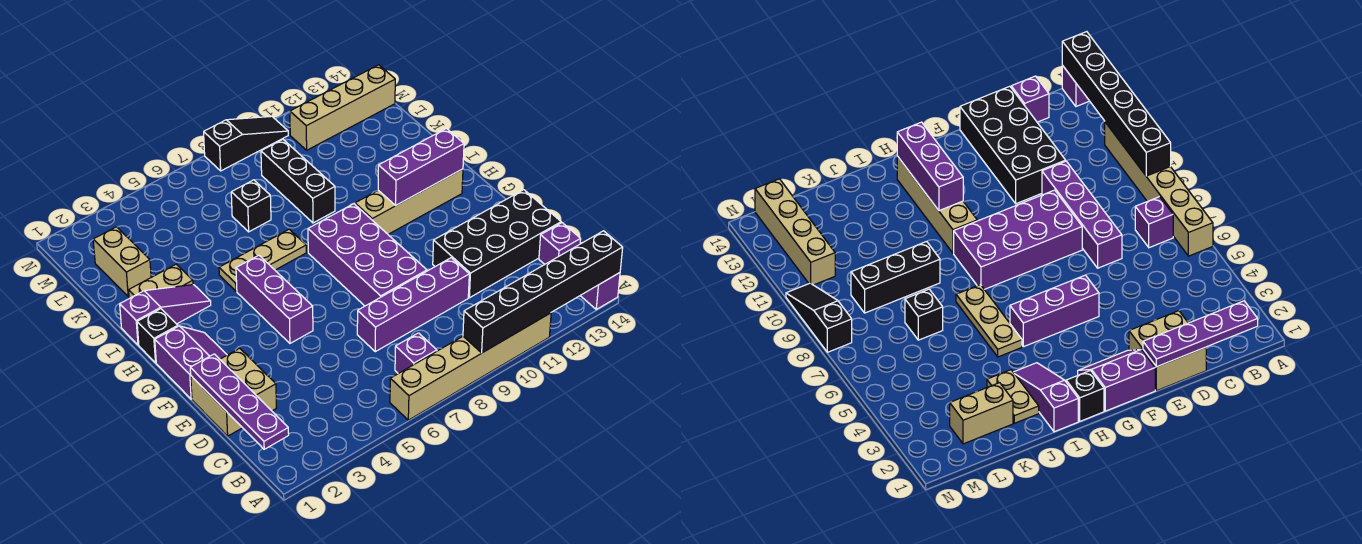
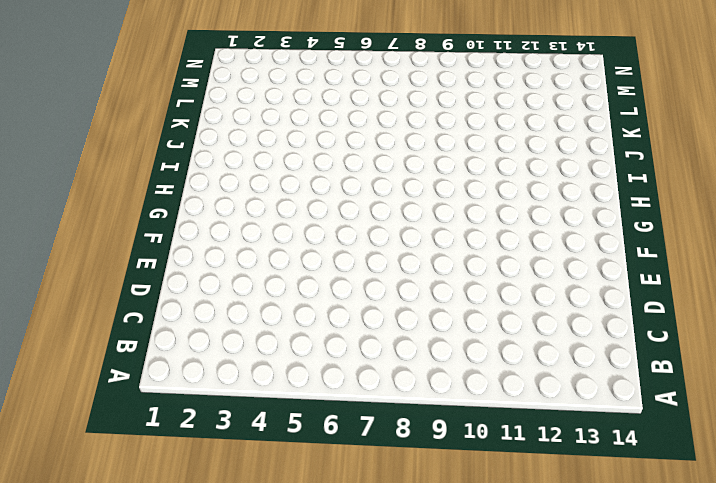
none -> tan brick A6:A11 level 1
none -> purple brick A14 level 1
none -> purple brick B7 level 1

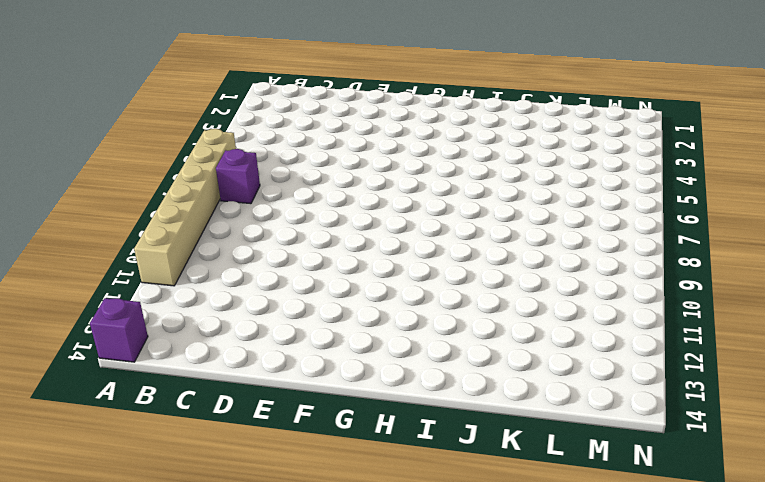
none -> purple brick C14 level 1
none -> tan brick D1:E2 level 1
none -> purple brick D7:D10 level 1

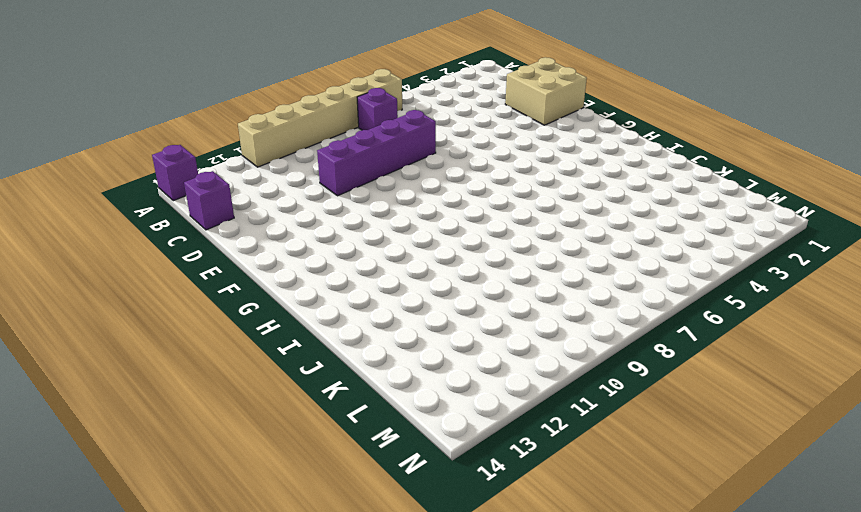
none -> black brick D11:E14 level 1
none -> purple brick E8:H9 level 1
none -> purple slope F1:G2 level 1 top 1

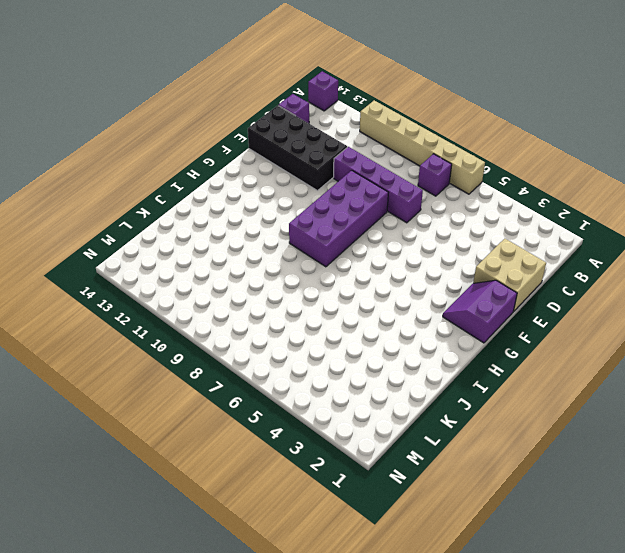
none -> purple brick F5:H5 level 1
none -> black brick H1 level 1
none -> tan brick H10:H13 level 1

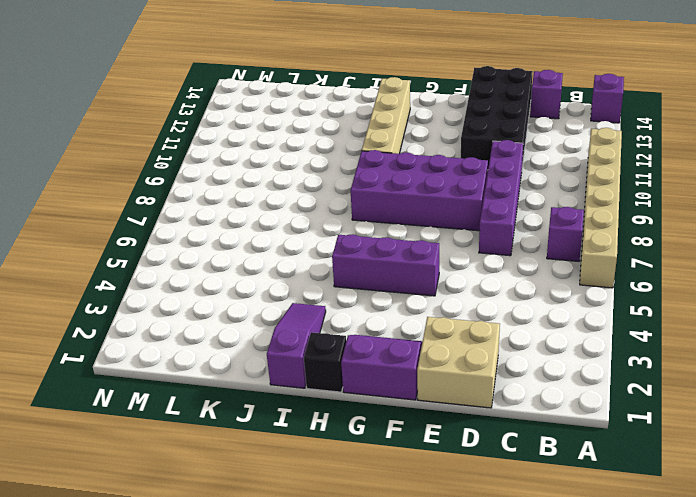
none -> tan plate I5:I7 level 1
none -> tan plate J2:J3 level 1
none -> black brick J9:L9 level 1

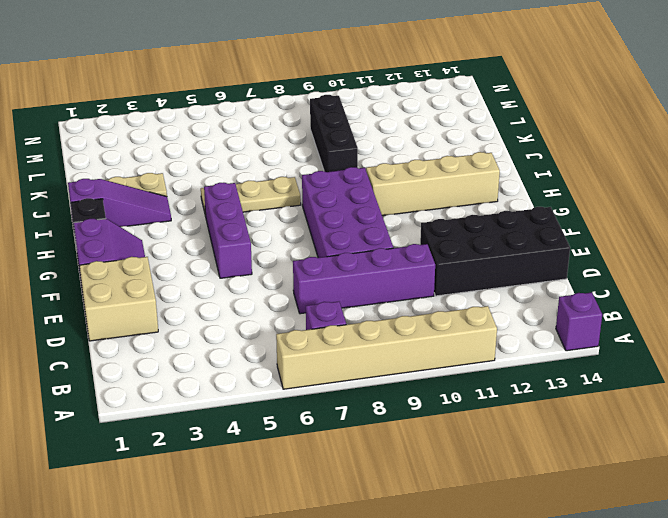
none -> purple brick C14 level 1
none -> tan brick K2:L2 level 1
none -> black brick K7 level 1

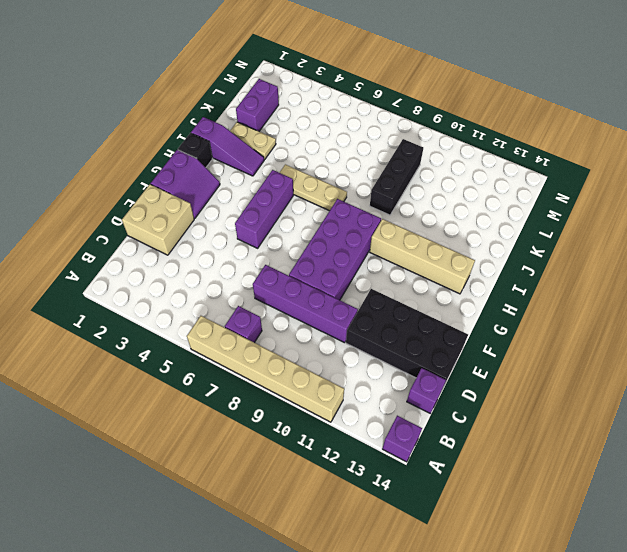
purple brick K2:L2 level 1 -> tan brick K2:L2 level 1
none -> black brick K7 level 1
none -> tan brick M11:M14 level 1
none -> black slope N8:N10 level 1 top 8

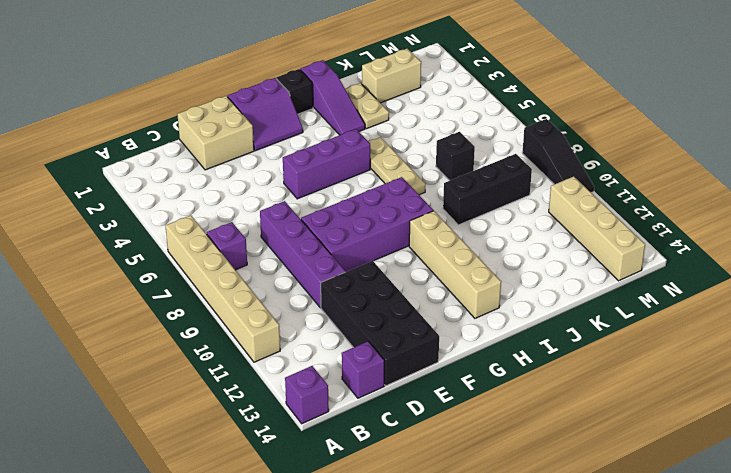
none -> black brick A9:A14 level 2
none -> purple plate B1:E1 level 2
none -> purple brick H11:H13 level 2

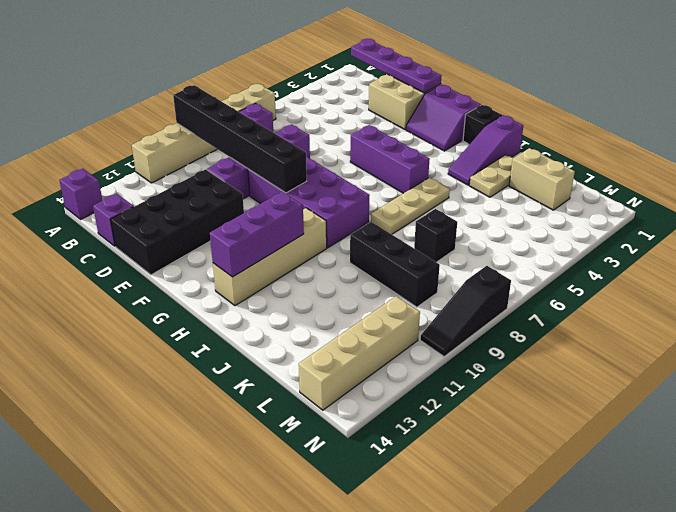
black brick A9:F9 level 2 -> black brick A9:A14 level 2

